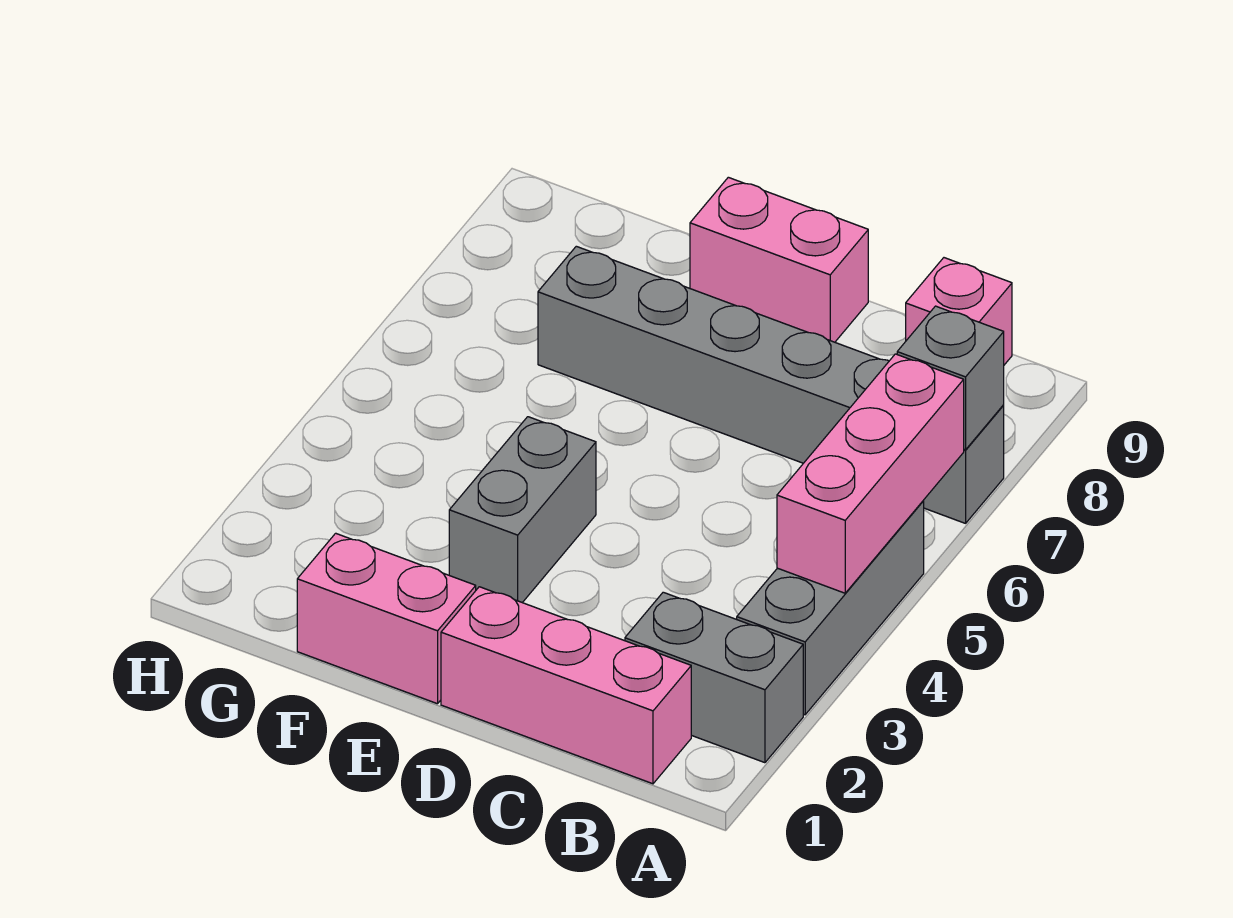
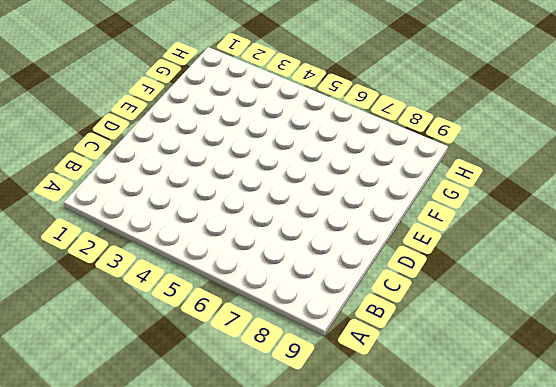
none -> grey brick A2:B2 level 1
none -> grey brick A3:A5 level 1

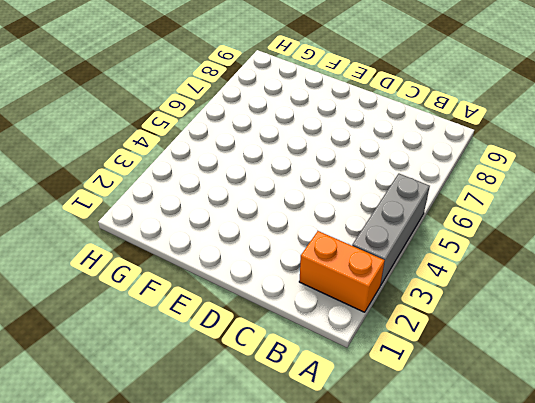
orange brick A2:B2 level 1 -> grey brick A2:B2 level 1
none -> grey brick A7:F7 level 1
none -> pink brick B1:D1 level 1

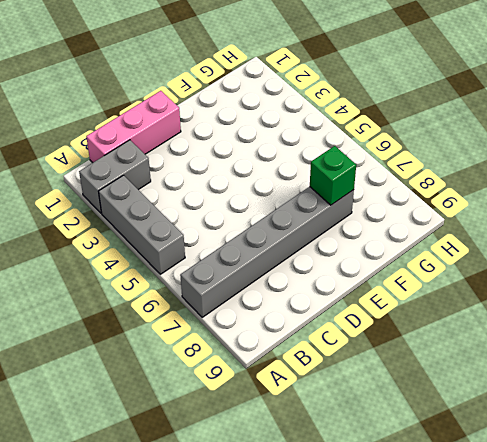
green brick F7 level 2 -> none
none -> pink brick B9 level 1
none -> pink brick D9:E9 level 1

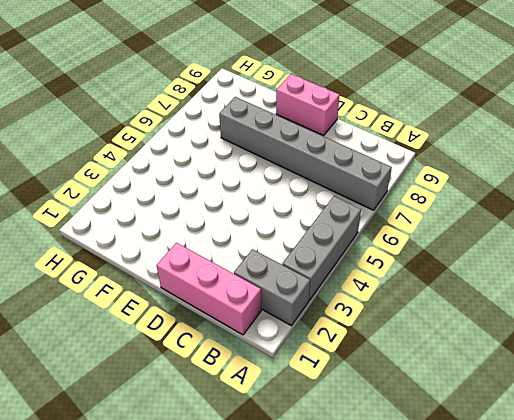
none -> pink brick B9 level 1
none -> pink brick E1:F1 level 1

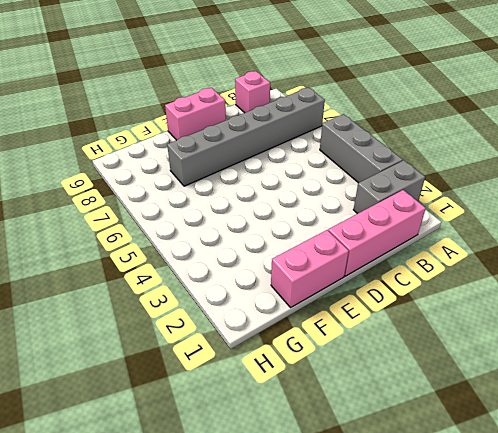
none -> grey brick E3:E4 level 1
none -> pink brick A4:A6 level 2

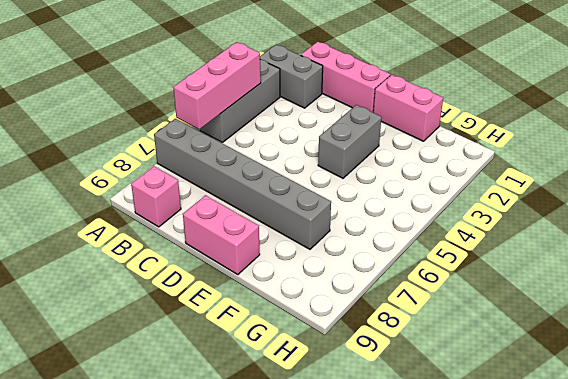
none -> grey brick A7 level 2

